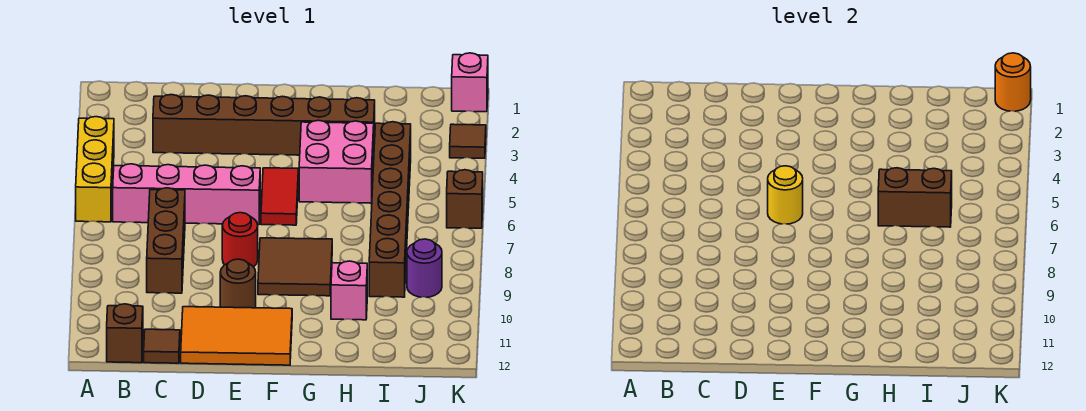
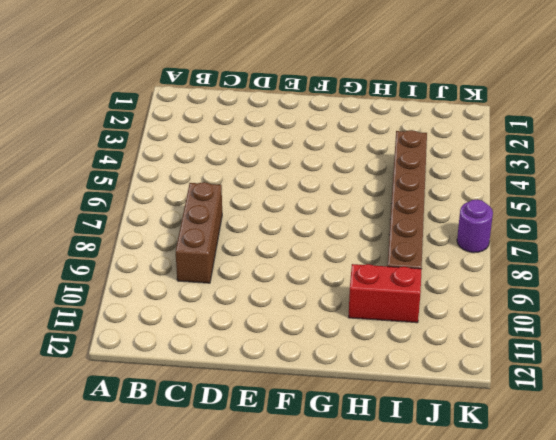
red brick H10:I10 level 1 -> pink brick H10 level 1
purple round brick K7 level 1 -> purple round brick J9 level 1
none -> yellow brick A4:A6 level 1
none -> pink brick B6:E6 level 1
none -> brown brick B12 level 1

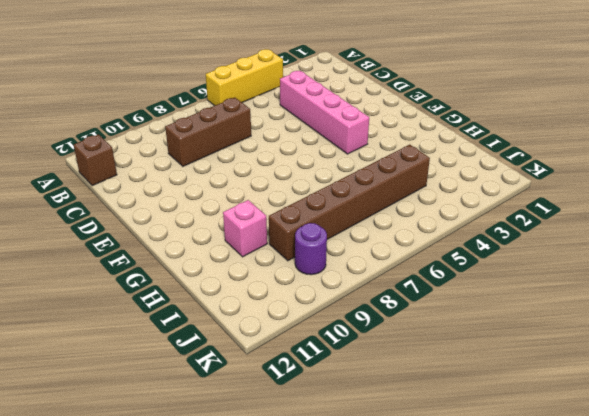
pink brick C4:F4 level 1 -> pink brick B6:E6 level 1
none -> brown brick C3:H3 level 1
none -> brown tile C12 level 1
none -> orange tile D11:F12 level 1

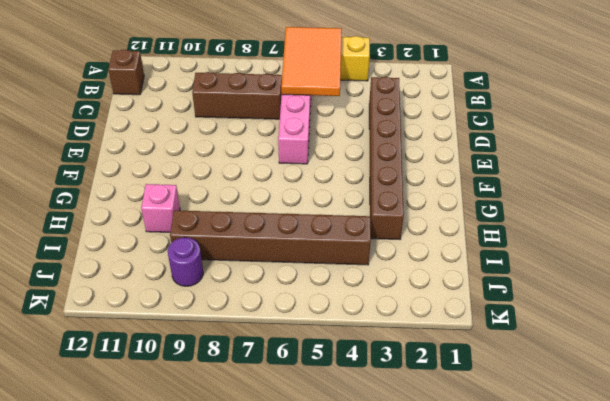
orange tile A5:C6 level 2 -> orange tile D11:F12 level 1
none -> brown tile C12 level 1
none -> red round brick E8 level 1
none -> brown round brick E10 level 1

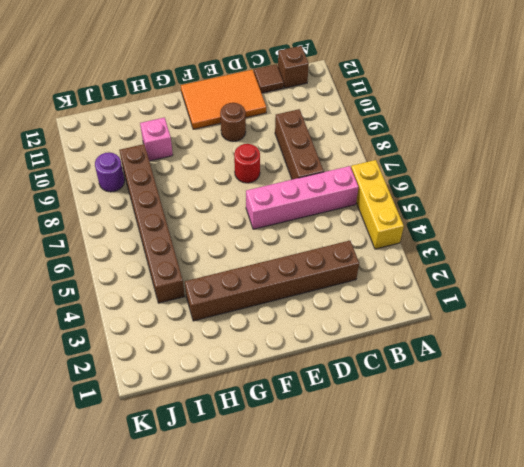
none -> red tile F5:F6 level 1
none -> brown tile F8:G9 level 1
none -> pink brick G4:H5 level 1

